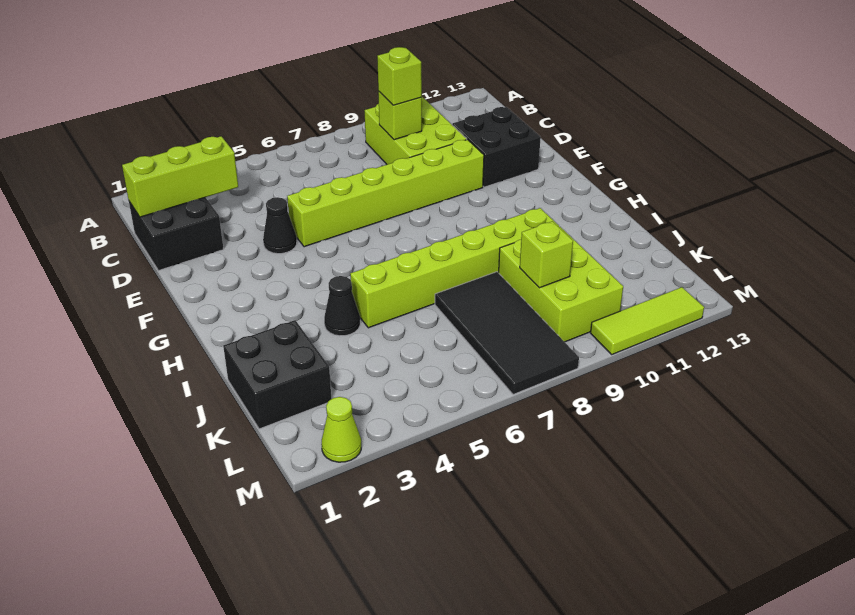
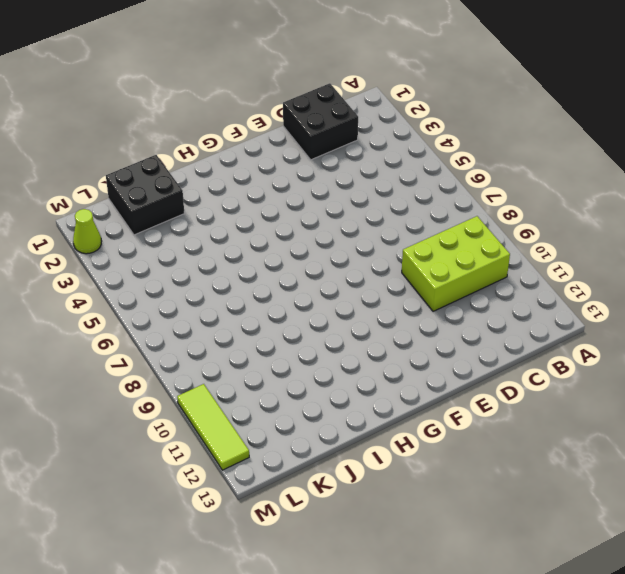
none -> black brick D11:E12 level 1
none -> black cone E4 level 1
none -> lime brick E5:E10 level 1

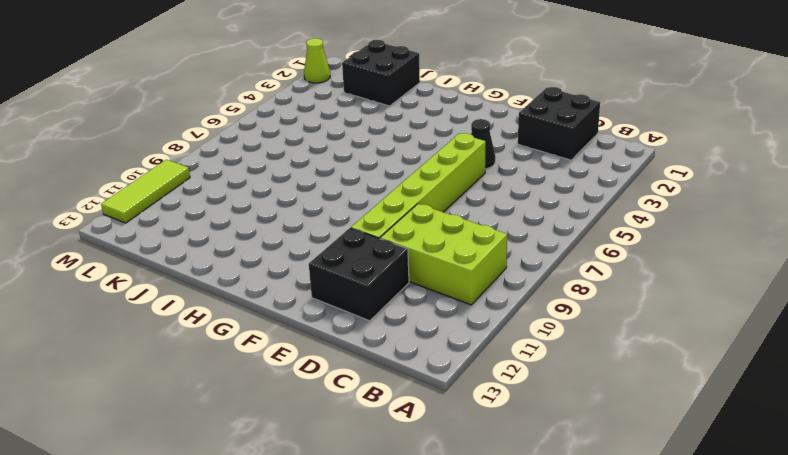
none -> black cone I4 level 1
none -> lime brick I5:I10 level 1
none -> black tile J7:M8 level 1

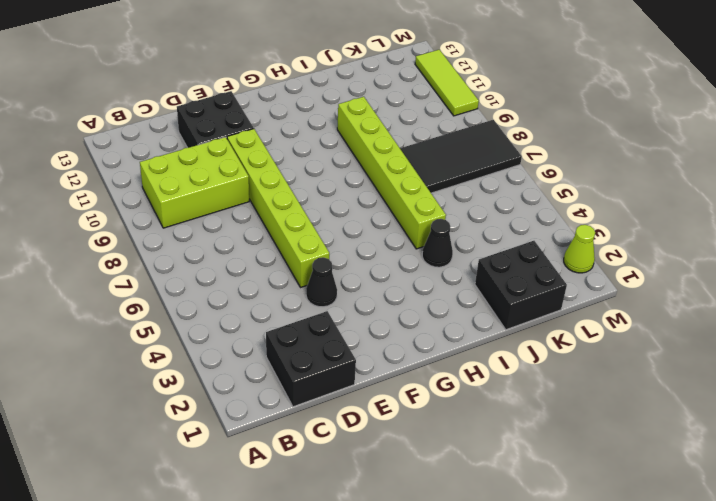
none -> lime brick J9:L10 level 1
none -> lime brick C1:C3 level 2
none -> lime brick C9 level 2

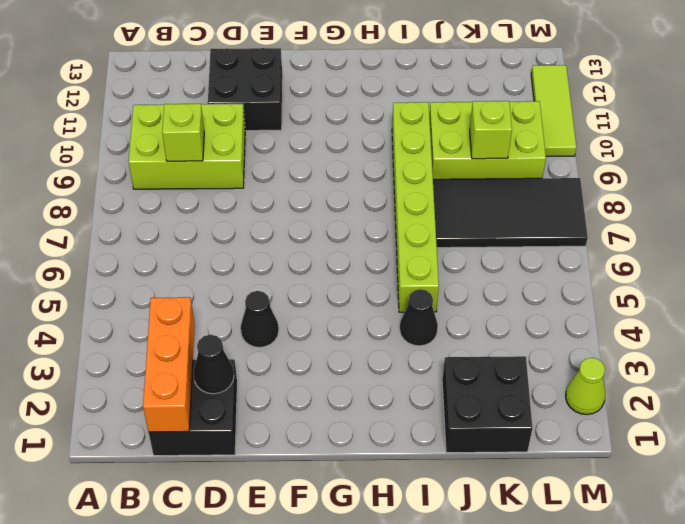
orange brick C1:C3 level 2 -> lime brick C1:C3 level 2
black cone D2 level 2 -> none
none -> lime brick E5:E10 level 1
none -> lime brick C9 level 3

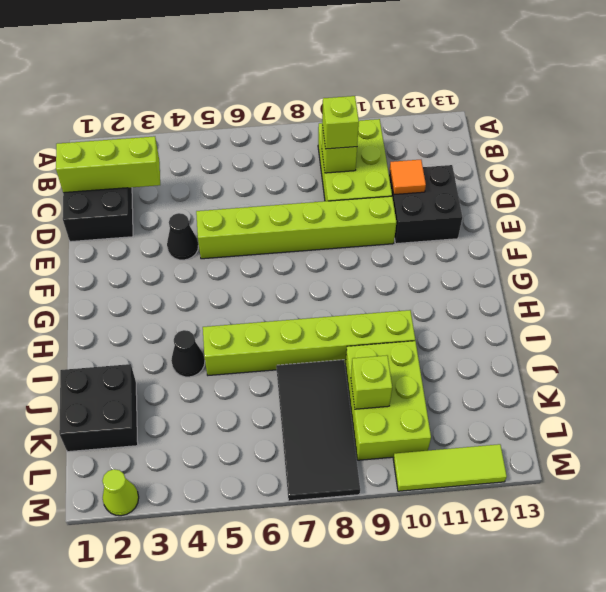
orange tile D11 level 2 -> none

